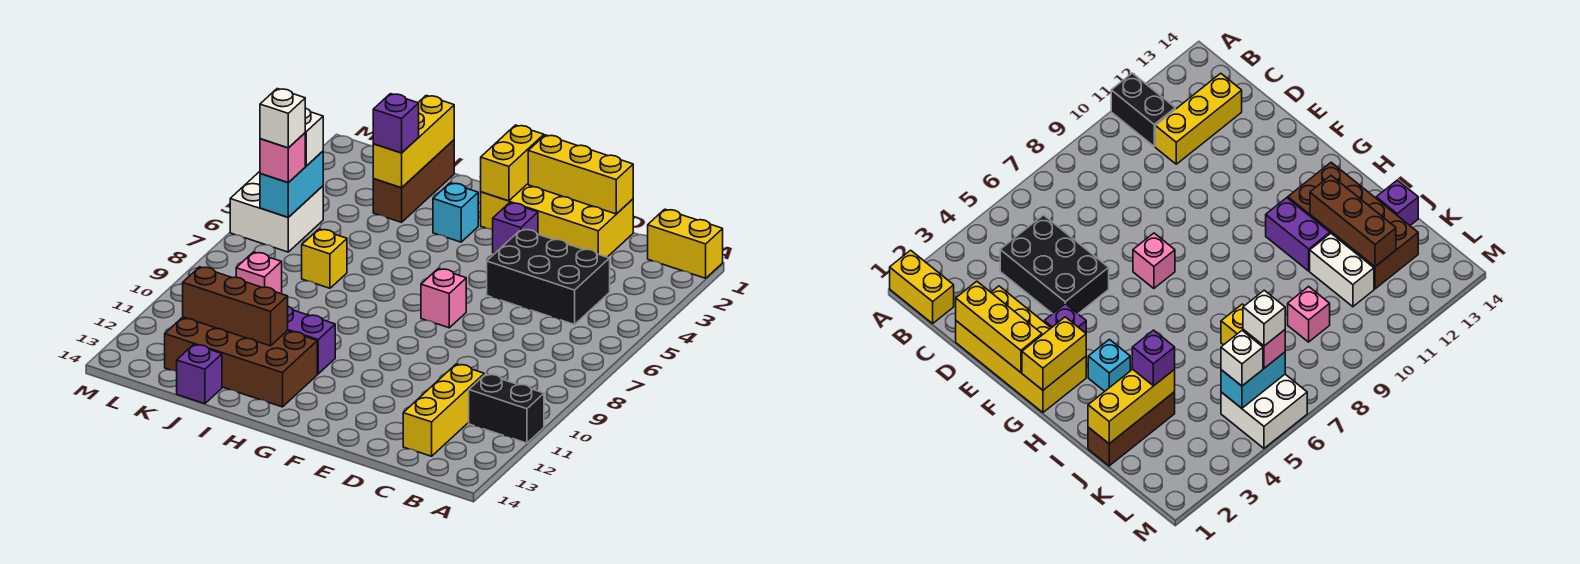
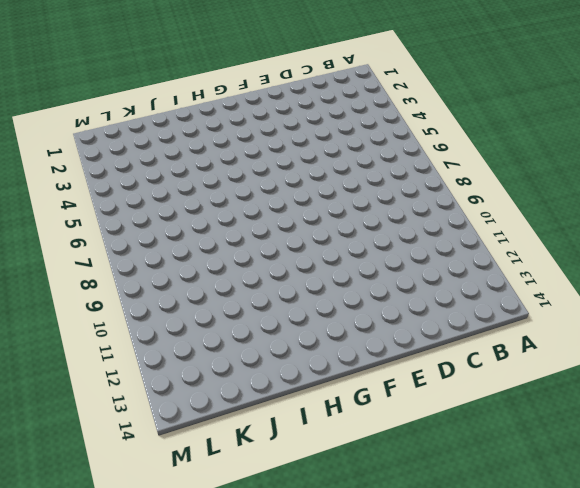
none -> yellow brick A1:B1 level 1
none -> black brick A11:B11 level 1
none -> black brick C4:E5 level 1

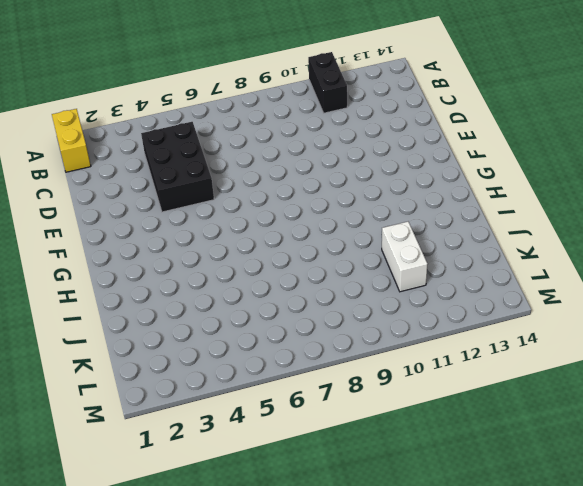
none -> yellow brick C11:C13 level 1
none -> yellow brick D1:G2 level 1
none -> purple brick F3 level 1

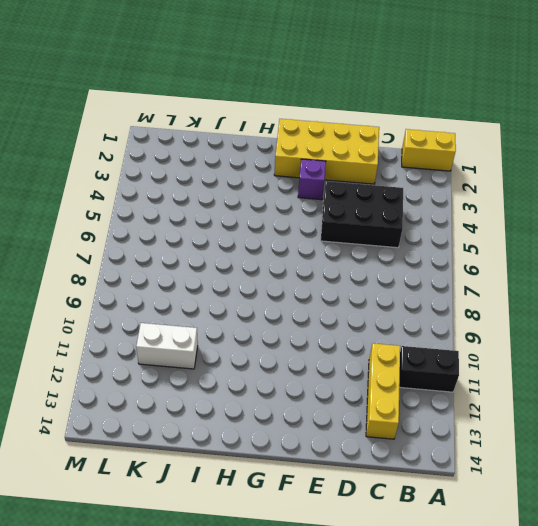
none -> pink brick F7 level 1
none -> cyan brick H3 level 1
none -> purple brick H11:I11 level 1

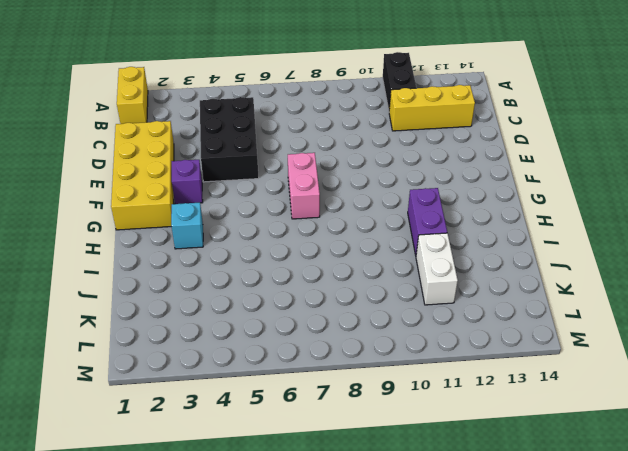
pink brick F7:G7 level 1 -> pink brick F7 level 1
none -> brown brick H12:K13 level 1
none -> brown brick J1:J3 level 1
none -> yellow brick J7 level 1

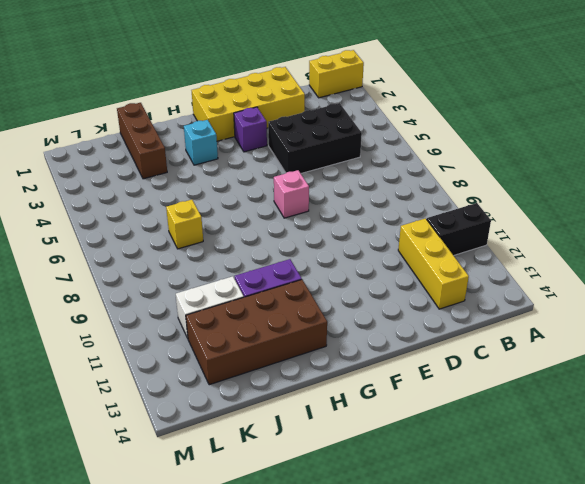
none -> purple brick J14 level 1
none -> pink brick K9 level 1
none -> white brick L5:M6 level 1

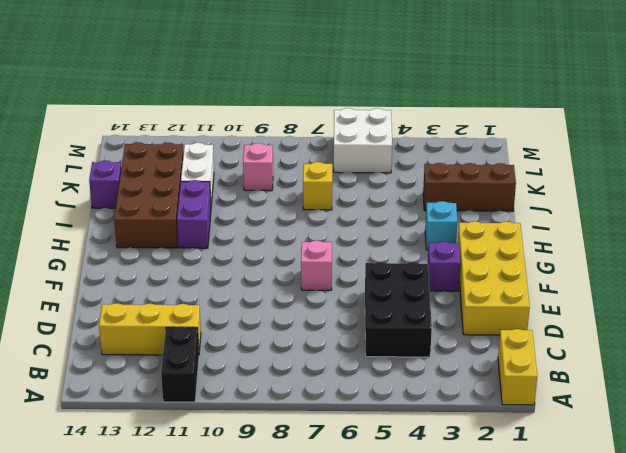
none -> yellow brick D1:F1 level 2
none -> yellow brick G1:G2 level 2
none -> brown brick I12:K12 level 2

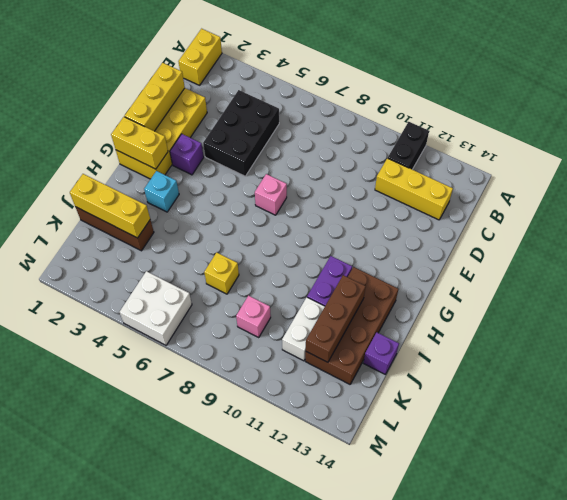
none -> cyan brick L5:L6 level 2
none -> purple brick J3 level 3
none -> white brick L5 level 3

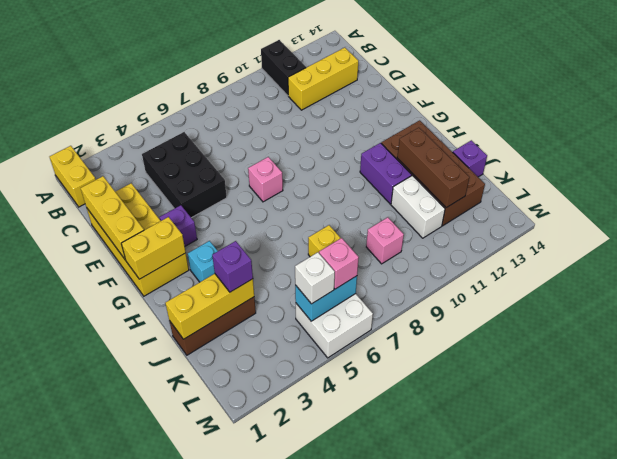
none -> white brick L6 level 4

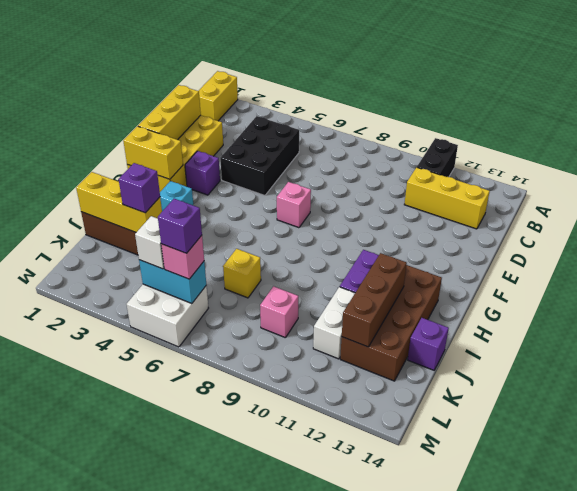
purple brick L6 level 4 -> white brick L6 level 4

